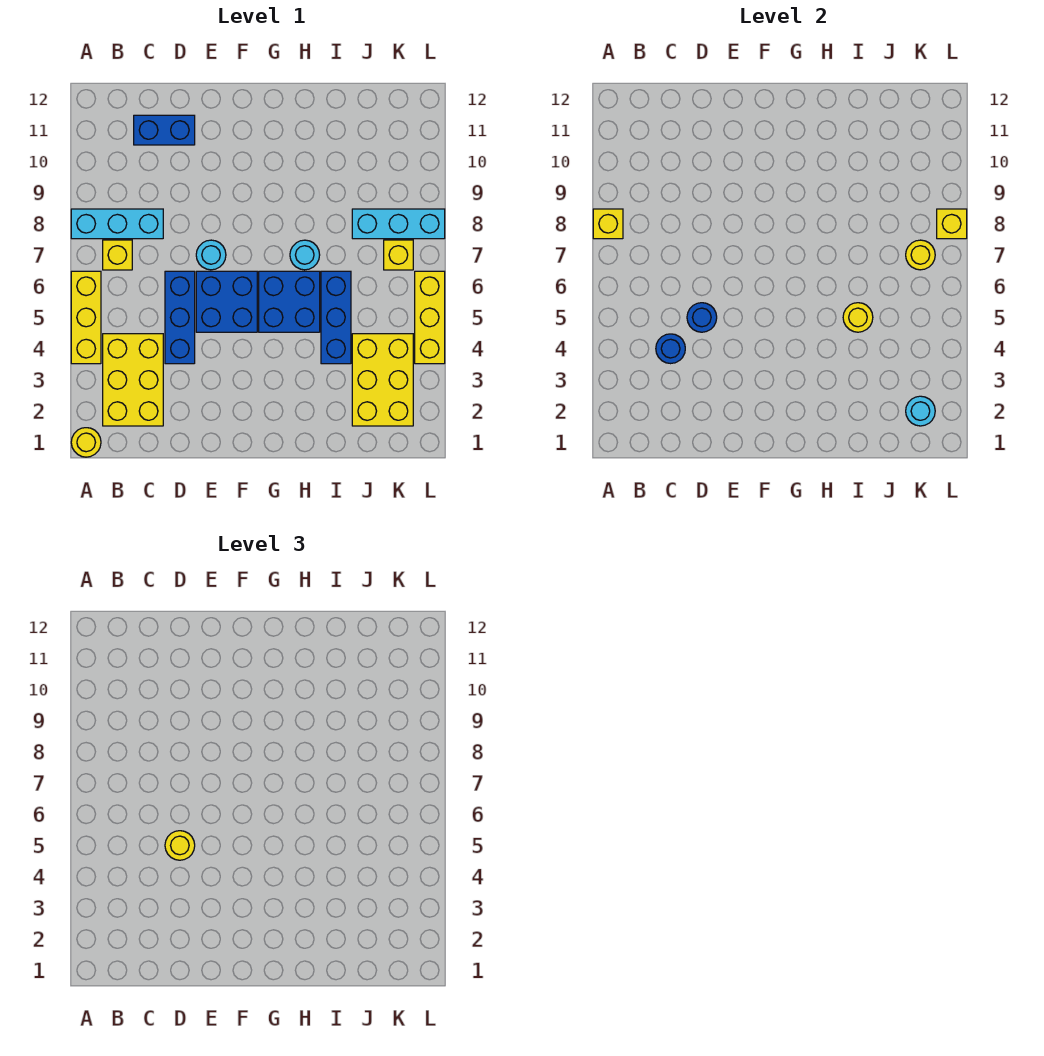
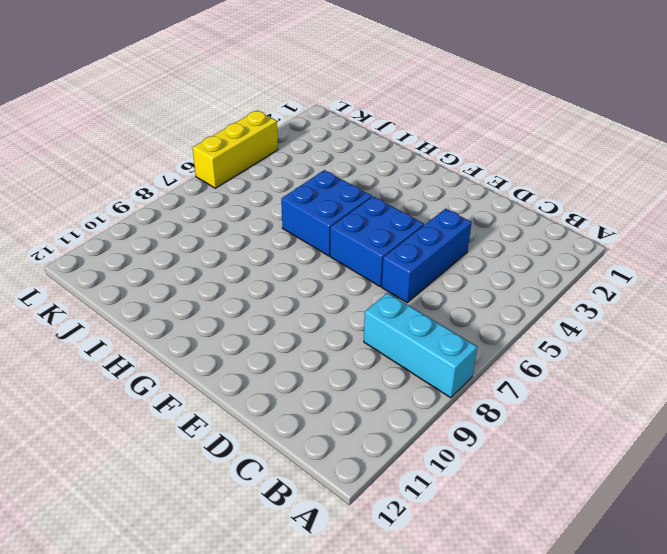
none -> yellow round brick A1 level 1
none -> yellow brick A4:A6 level 1
none -> yellow brick B2:C4 level 1

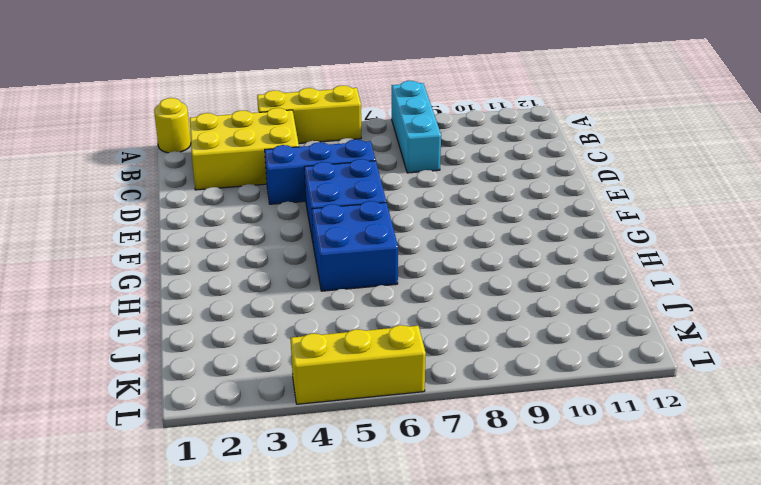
none -> yellow brick B7 level 1
none -> blue brick C11:D11 level 1
none -> cyan round brick E7 level 1

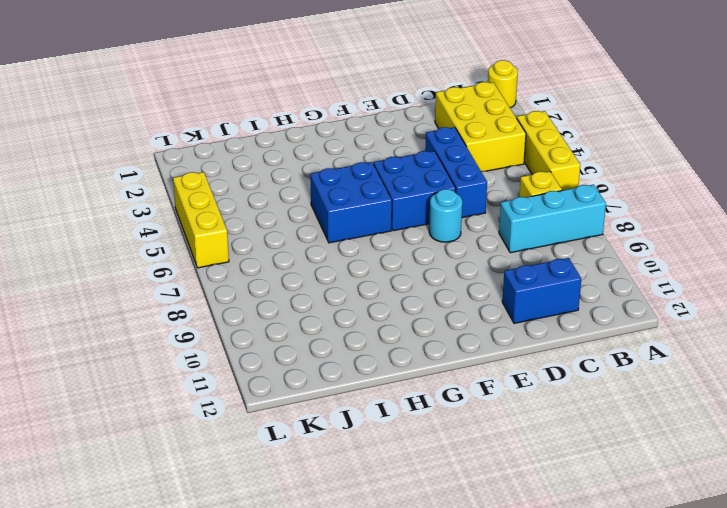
none -> cyan round brick H7 level 1
none -> blue brick I4:I6 level 1
none -> yellow brick J2:K4 level 1

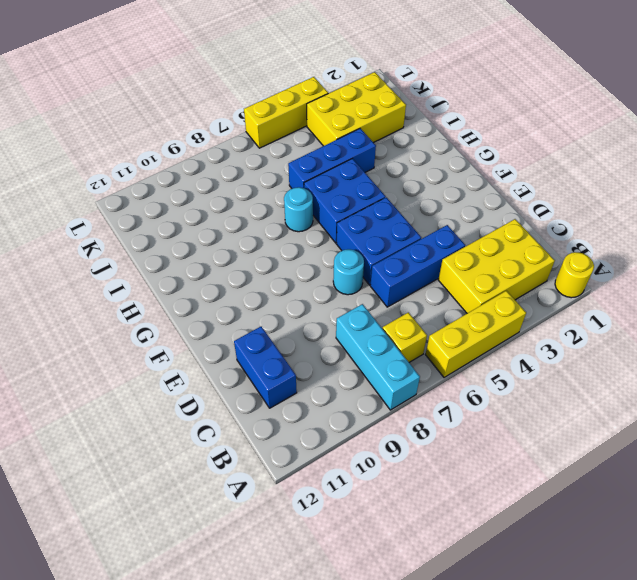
none -> cyan brick J8:L8 level 1
none -> yellow brick K7 level 1
none -> yellow brick A8 level 2

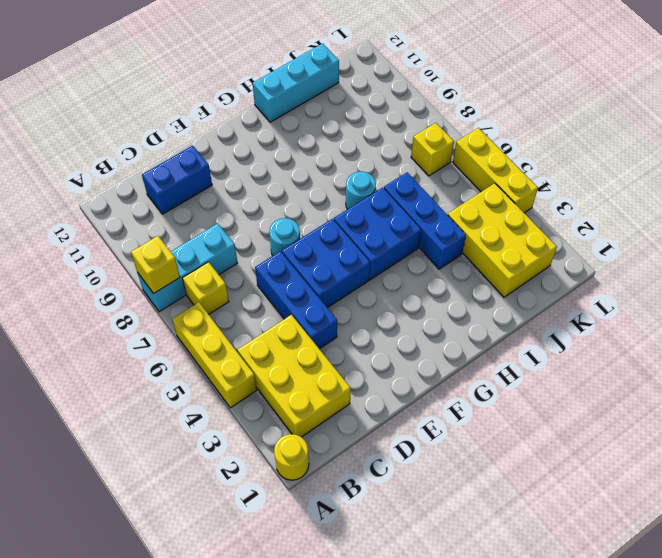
cyan brick H12:J12 level 1 -> cyan brick J8:L8 level 1
none -> blue round brick C4 level 2
none -> blue round brick D5 level 2
none -> yellow round brick I5 level 2

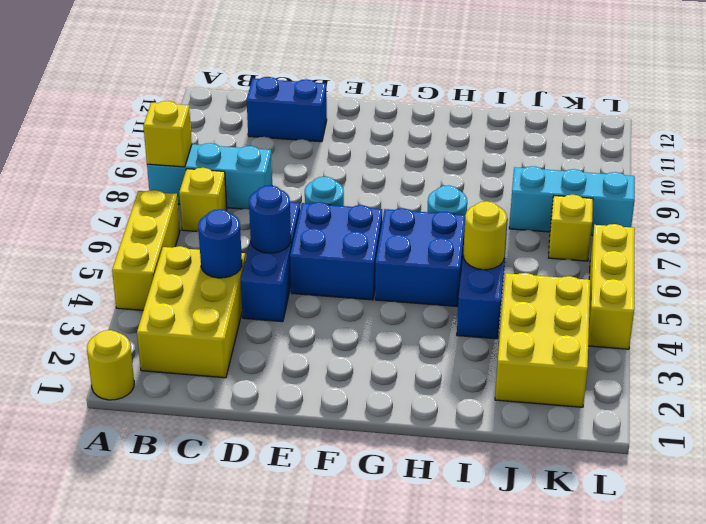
none -> cyan round brick K2 level 2
none -> yellow round brick K7 level 2
none -> yellow brick L8 level 2

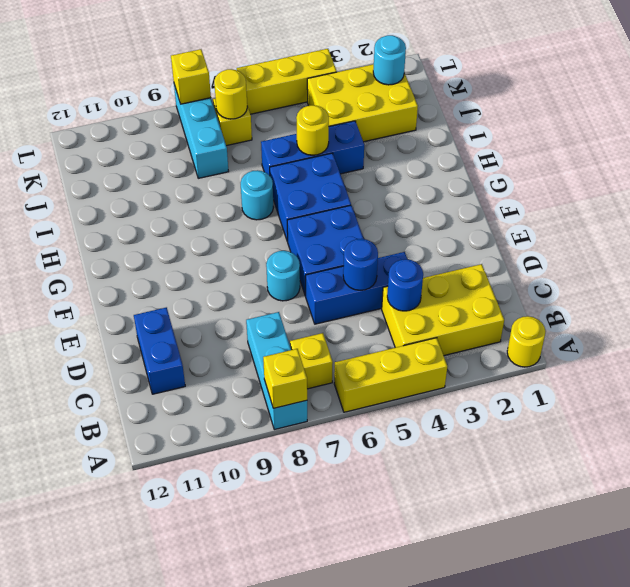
none -> yellow round brick D5 level 3

